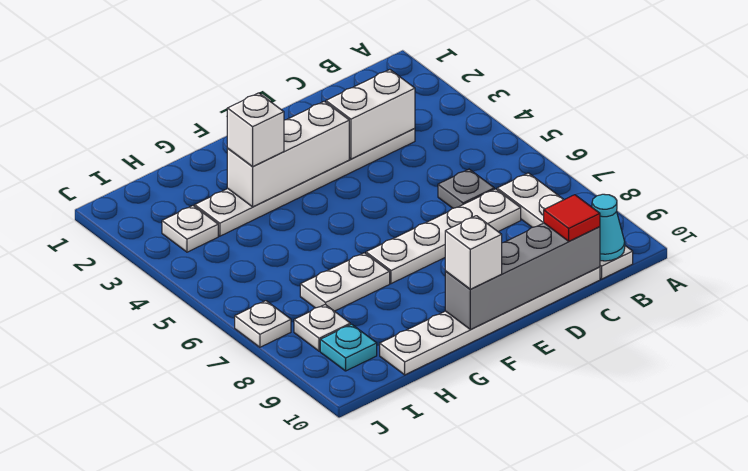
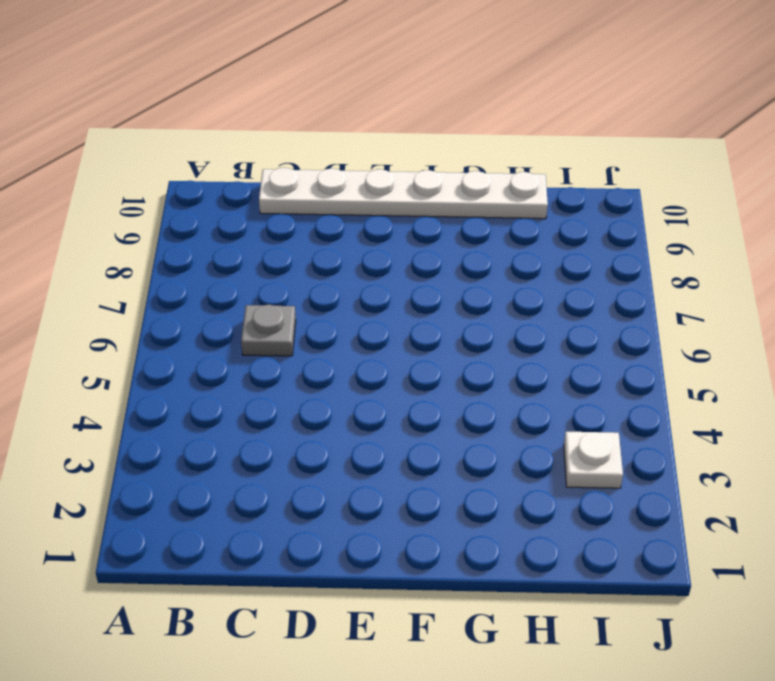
none -> white plate B7:B10 level 1
none -> white plate C3:H3 level 1
none -> white plate C7:F7 level 1

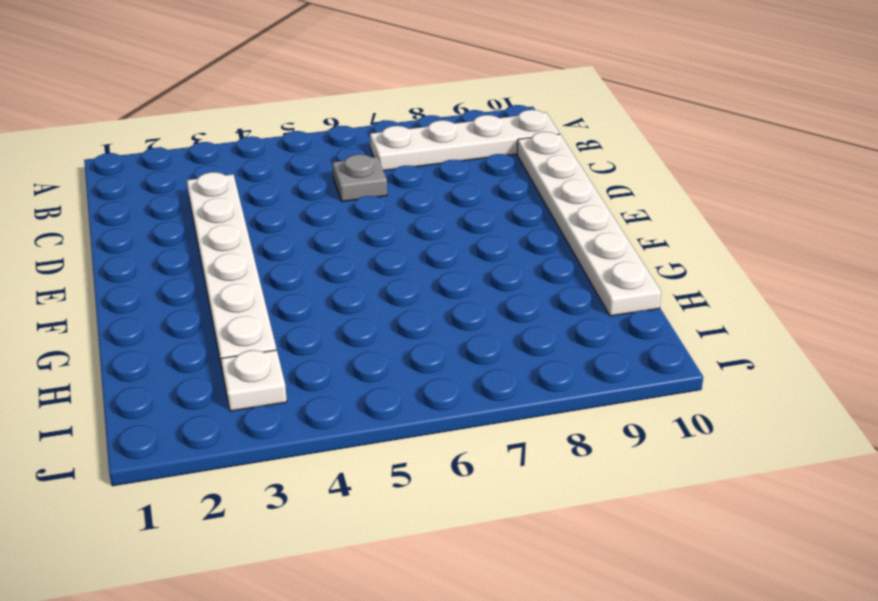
none -> white plate C7:F7 level 1
none -> white plate G7:H7 level 1
none -> white plate I8 level 1

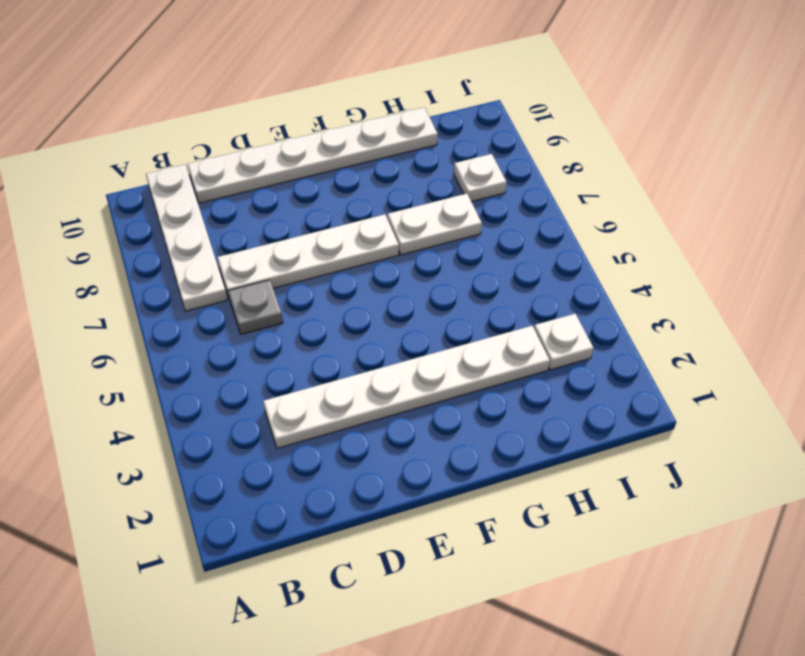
none -> cyan plate I9 level 1
none -> white plate J7 level 1
none -> cyan cone B10 level 2

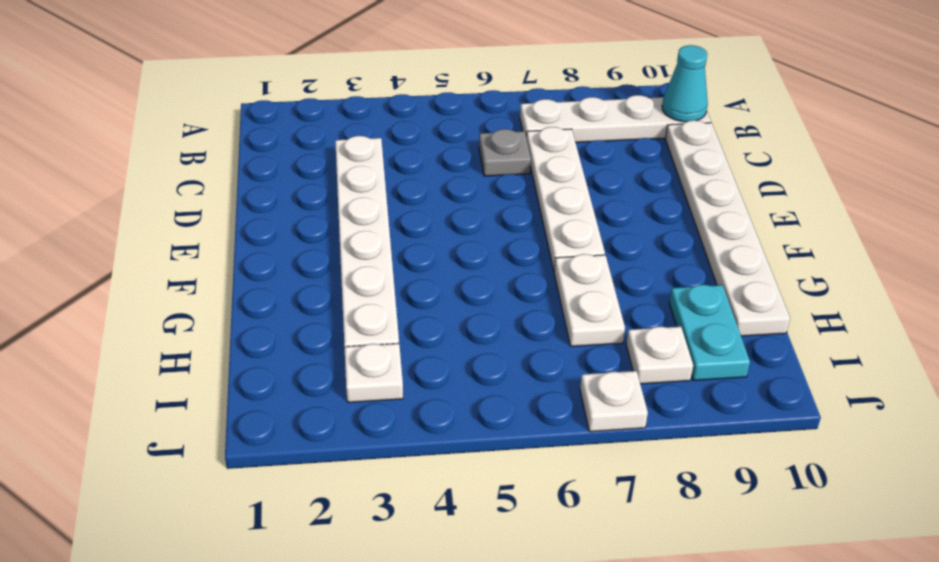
cyan plate H9:I9 level 1 -> cyan plate I9 level 1
none -> white brick C3:D3 level 2
none -> grey brick C10:F10 level 2
none -> white brick E3:G3 level 2

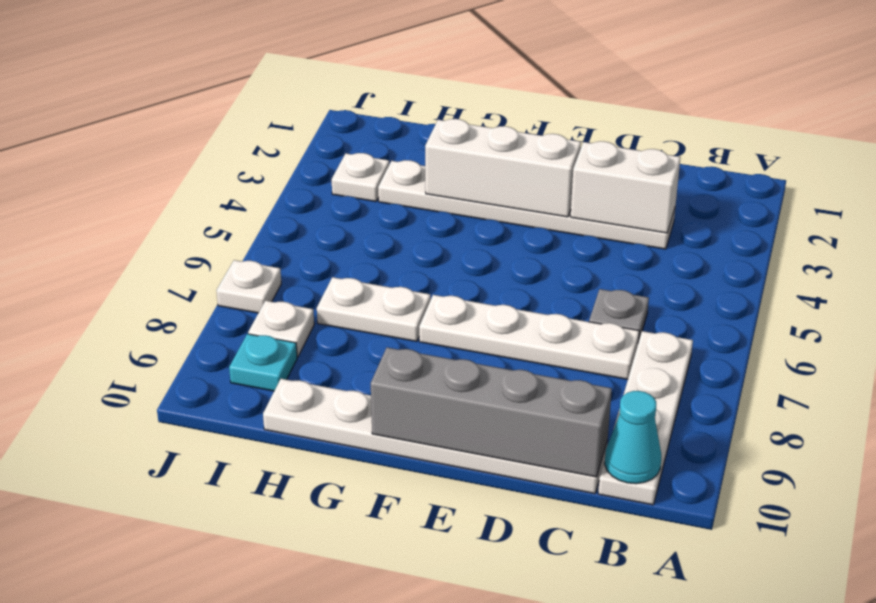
none -> red tile C10 level 3
none -> white brick F10 level 3
none -> white brick G3 level 3

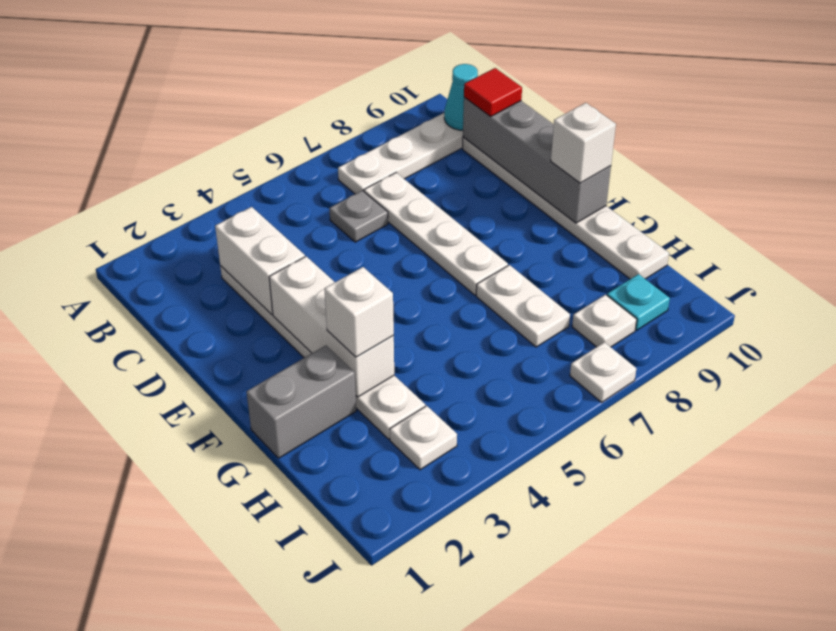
grey brick G1:G2 level 1 -> none

